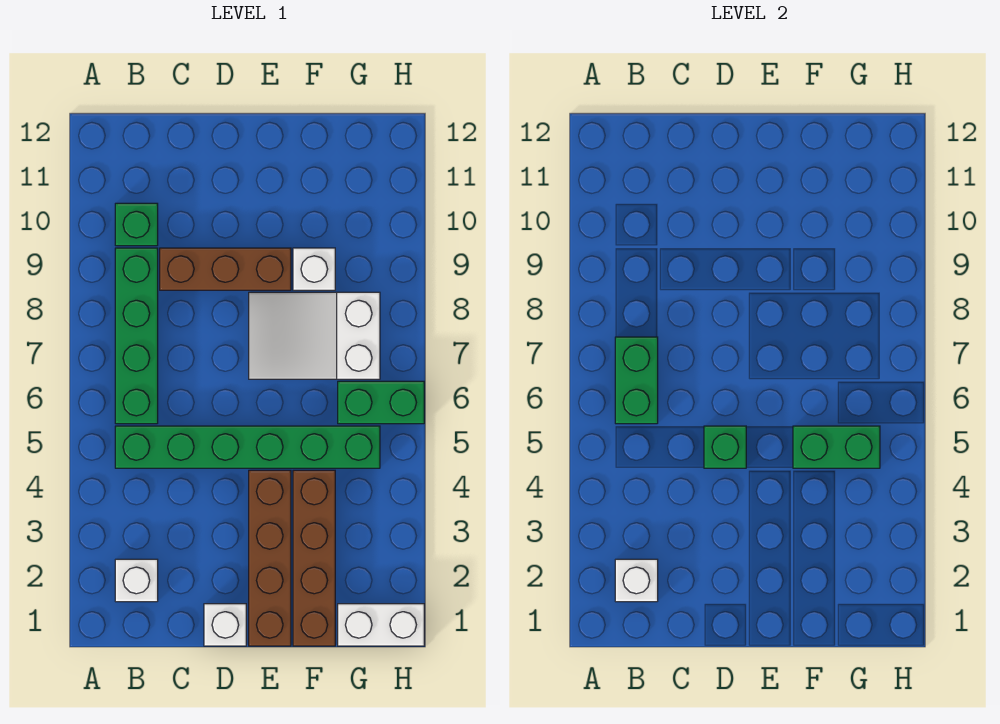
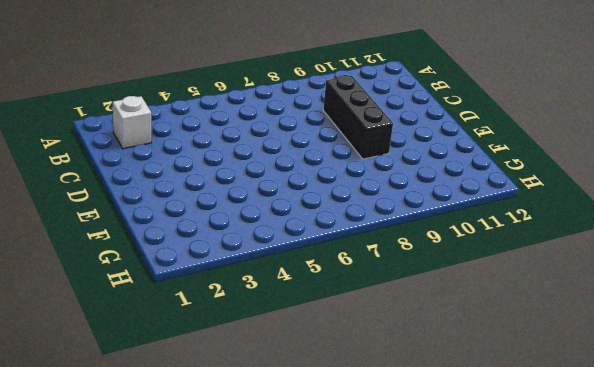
black brick C9:E9 level 1 -> brown brick C9:E9 level 1
none -> green brick B5:G5 level 1
none -> green brick B6:B9 level 1
none -> green brick B10 level 1

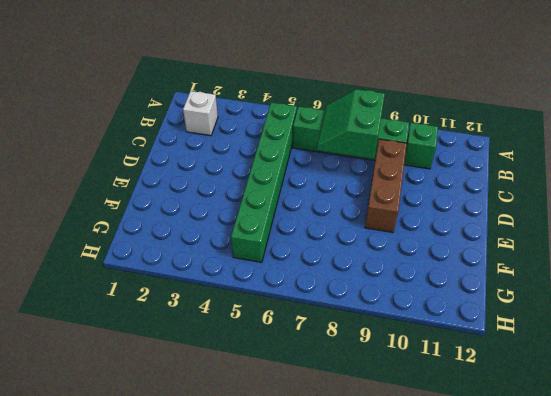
green slope B7:C8 level 2 top 8 -> green brick B6:B7 level 2
none -> white brick D1 level 1
none -> brown brick E1:E4 level 1
none -> white slope E7:G8 level 1 top G

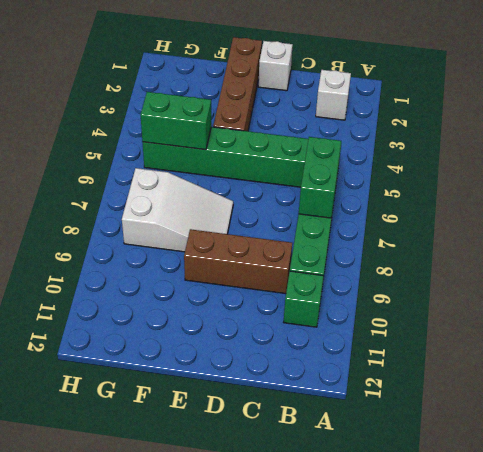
none -> brown brick F1:F4 level 1
none -> white brick F9 level 1
none -> white brick G1:H1 level 1

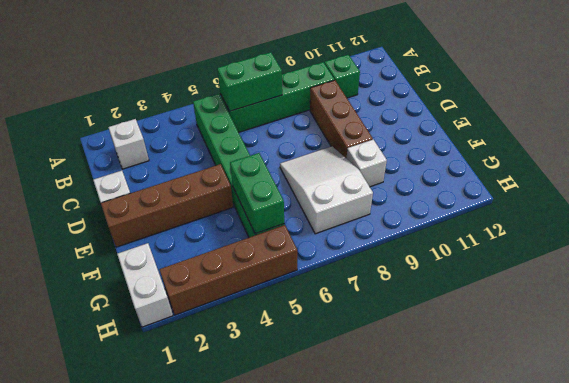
brown brick H2:H5 level 1 -> brown brick F1:F4 level 1
none -> green brick G6:H6 level 1
none -> white brick B2 level 2
none -> green brick D5 level 2

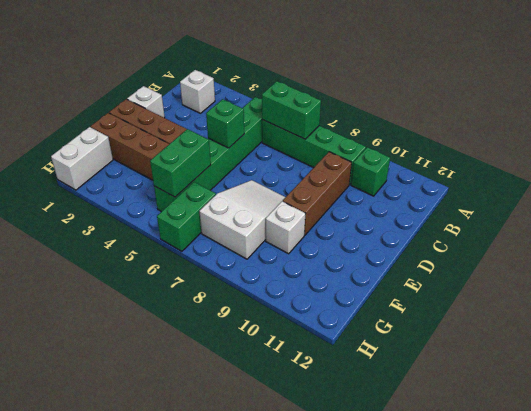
none -> white brick B2 level 2

